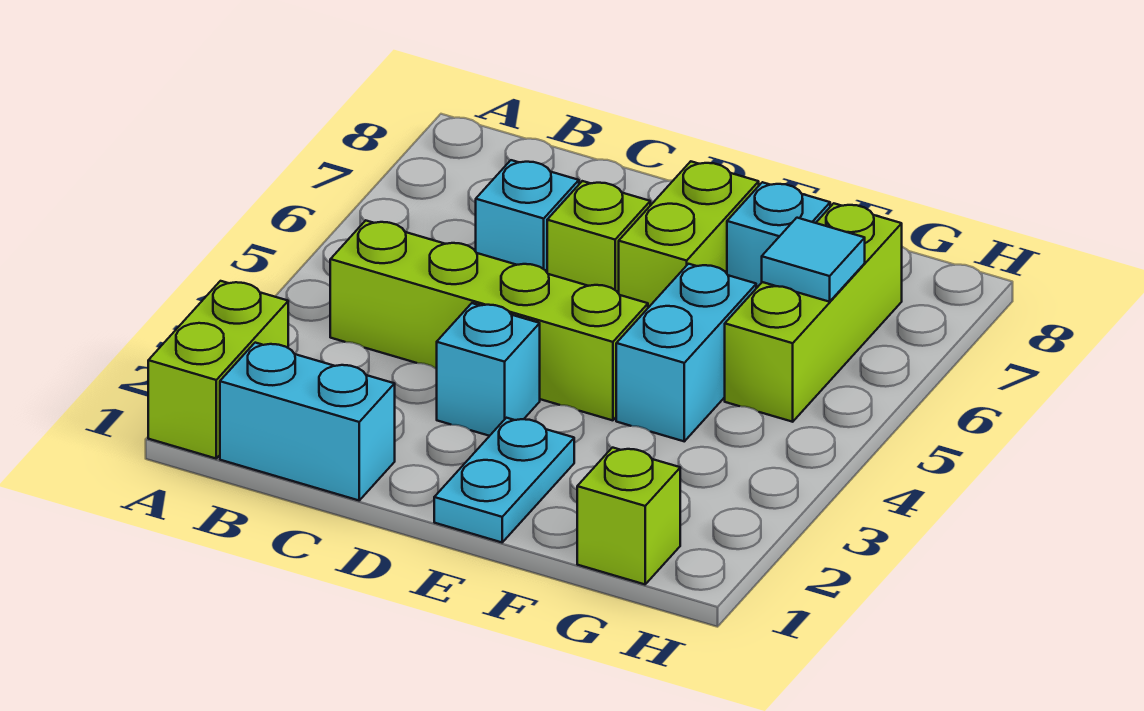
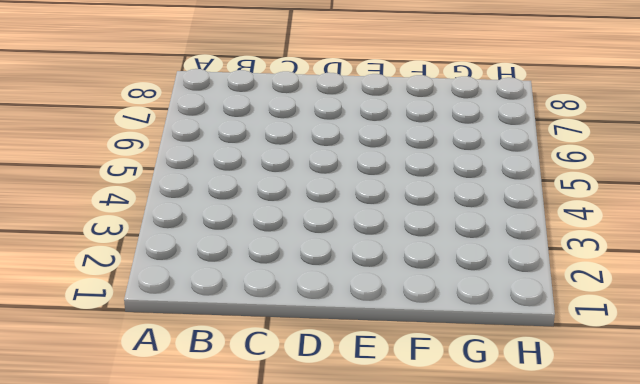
none -> lime brick A1:A2 level 1
none -> cyan brick B1:C1 level 1
none -> lime brick B4:E4 level 1

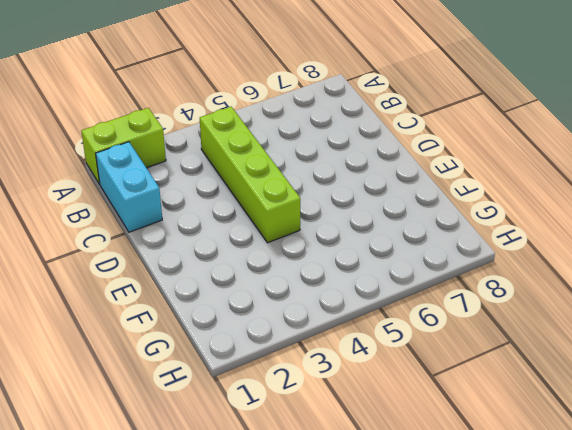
none -> cyan brick C6 level 1
none -> cyan brick D3 level 1
none -> lime brick D6 level 1

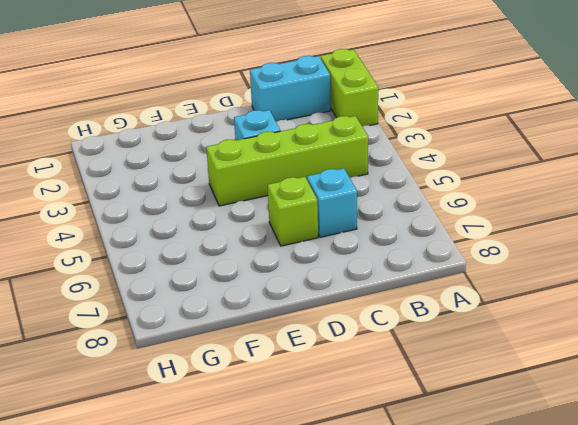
none -> cyan plate E1:E2 level 1
none -> lime brick E6:E7 level 1
none -> cyan brick F4:F5 level 1

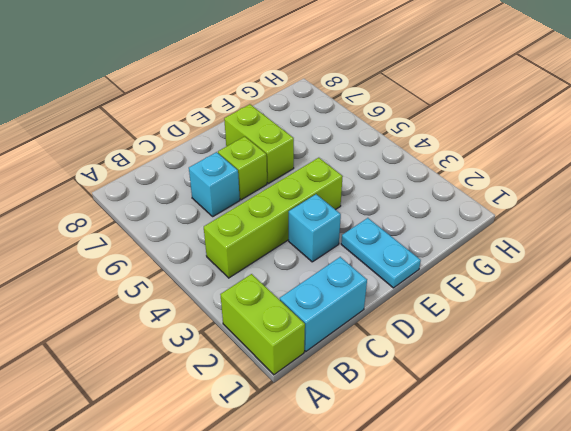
none -> cyan brick F4:F5 level 1
none -> cyan brick F7 level 1
none -> lime brick G1 level 1

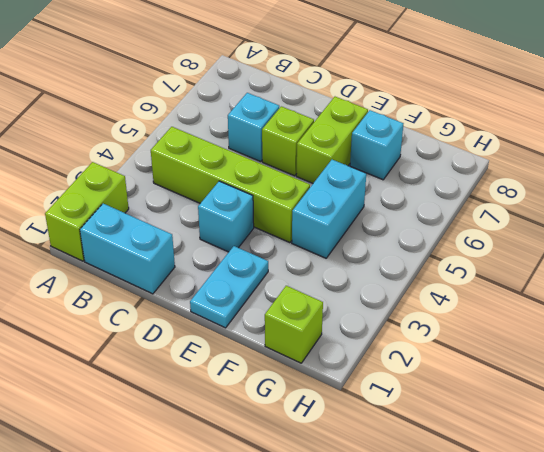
none -> lime brick G5:G7 level 1
none -> cyan tile G6 level 2

